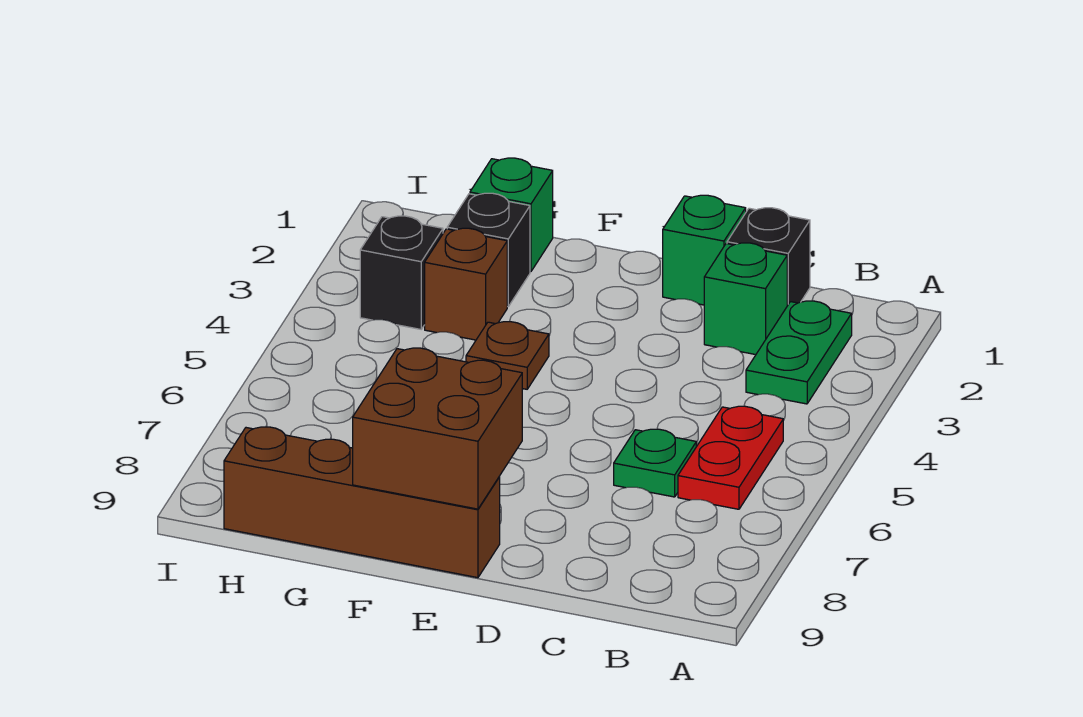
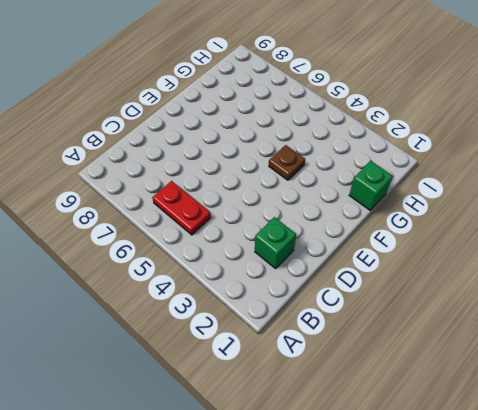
none -> green plate B2:B3 level 1
none -> black brick C1 level 1
none -> green plate C6 level 1

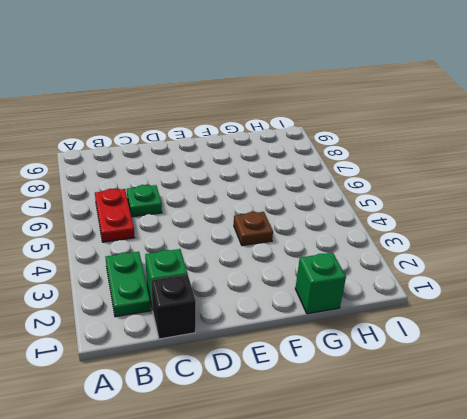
none -> green brick D1 level 1
none -> brown brick E9:H9 level 1
none -> black brick G2 level 1

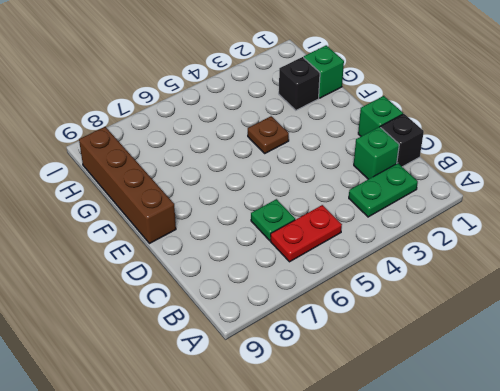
none -> brown brick G3 level 1
none -> black brick H3 level 1
none -> brown brick E8:F9 level 2

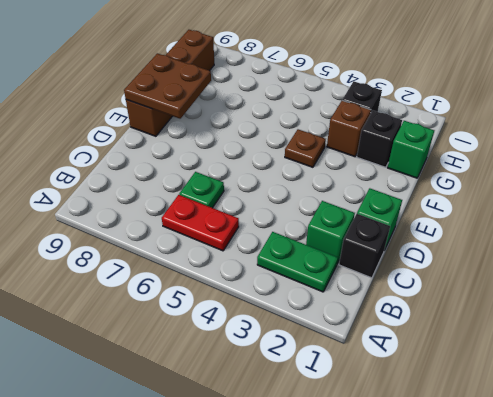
brown plate E8:F9 level 2 -> brown brick E8:F9 level 2

